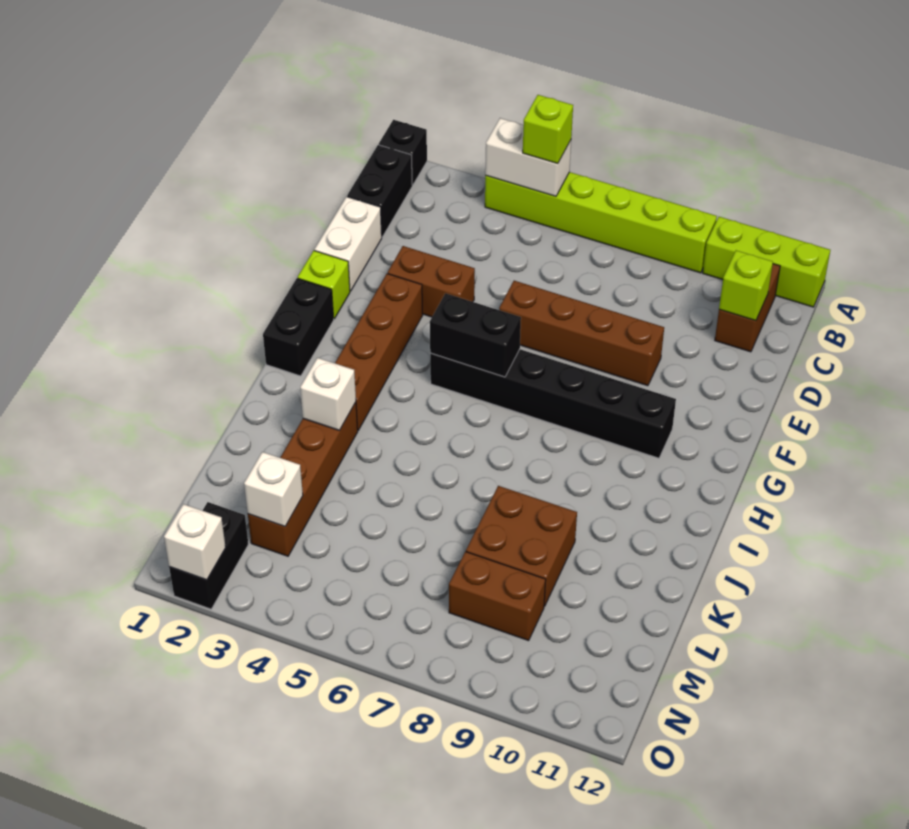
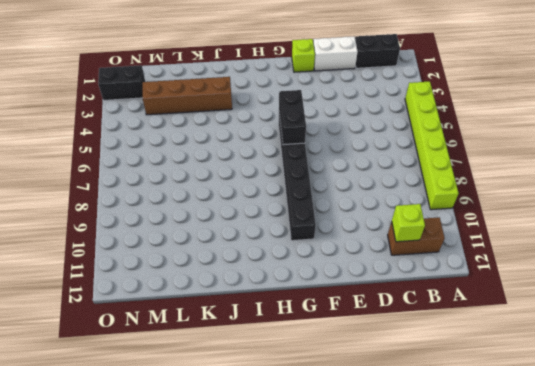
none -> black brick A1 level 1
none -> lime brick A10:A12 level 1
none -> brown brick E3:E4 level 1

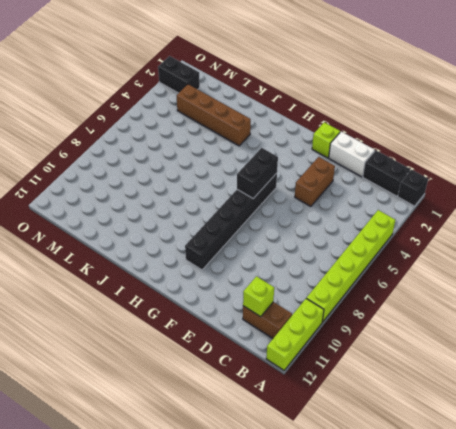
none -> brown brick E6:E9 level 1
none -> brown brick F3:I3 level 1
none -> black brick G1:H1 level 1

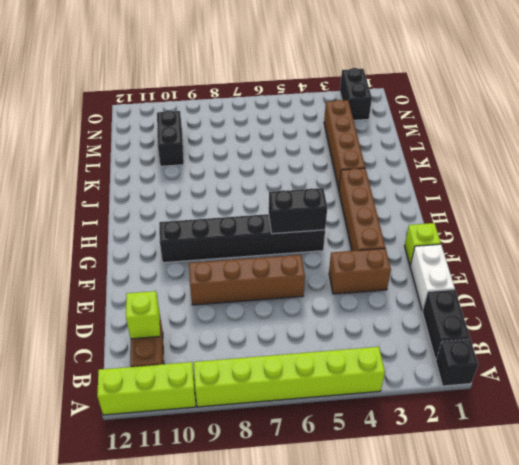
black brick L10:M10 level 1 -> black brick G1:H1 level 1
none -> brown brick K8:L9 level 1
none -> brown brick M8:M9 level 1
none -> white brick A4:A5 level 2

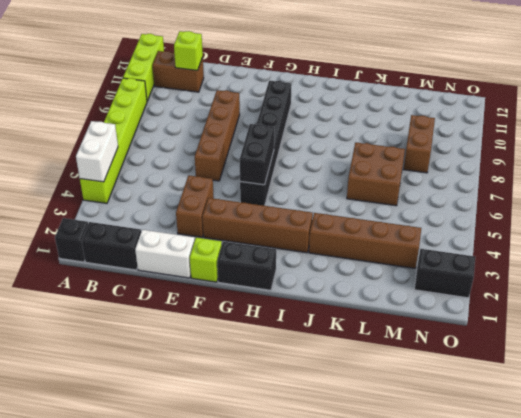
brown brick K6:L7 level 1 -> brown brick K8:L9 level 1
none -> white brick J3 level 2
none -> white brick M3 level 2
none -> white brick O2 level 2

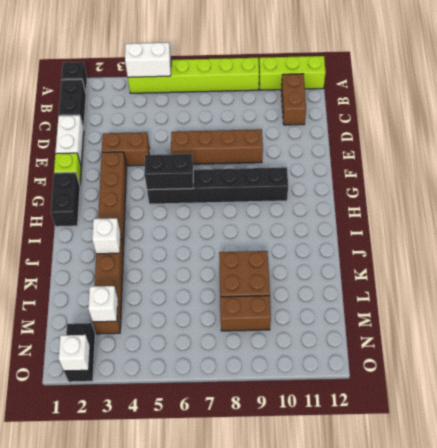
none -> lime brick C11 level 2
none -> lime brick A5 level 3

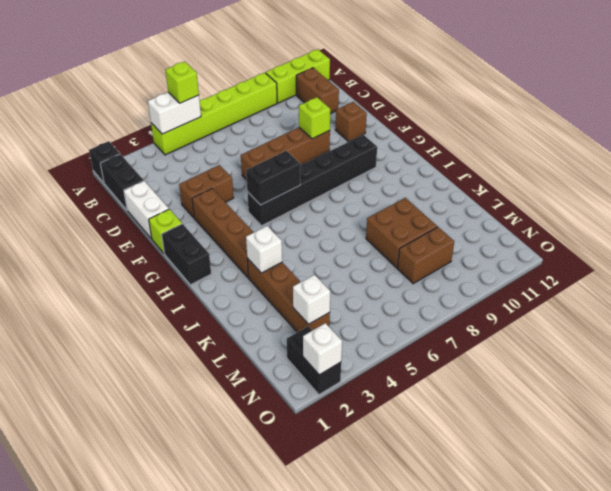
lime brick E9 level 2 -> lime brick C11 level 2
brown brick E11 level 1 -> none

